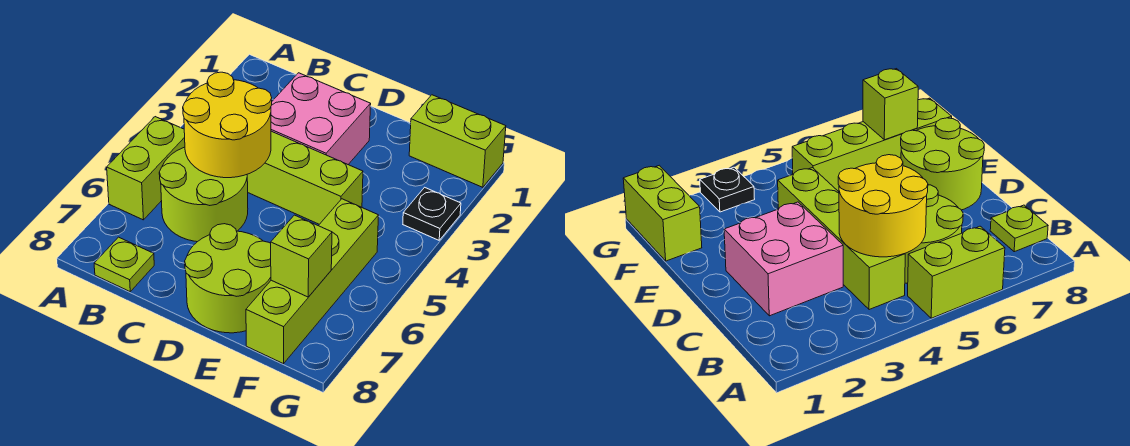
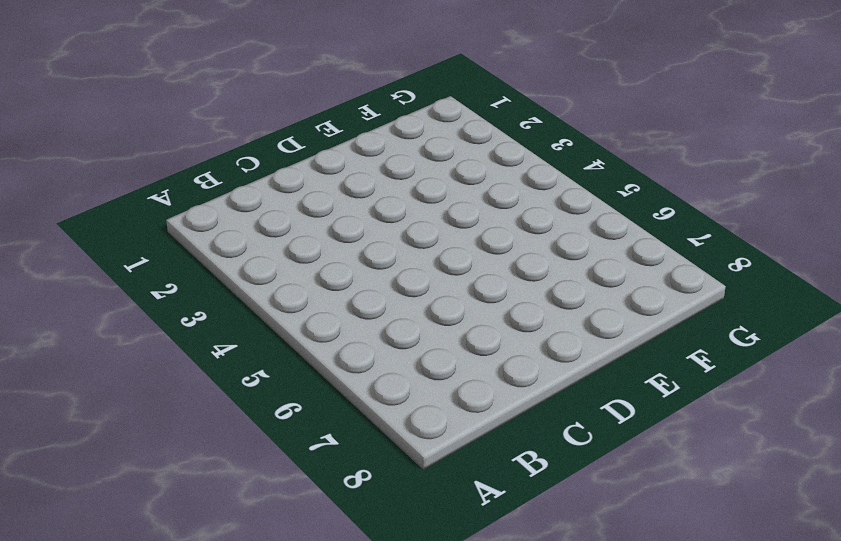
none -> lime brick A5:A6 level 1
none -> lime brick B4:E4 level 1

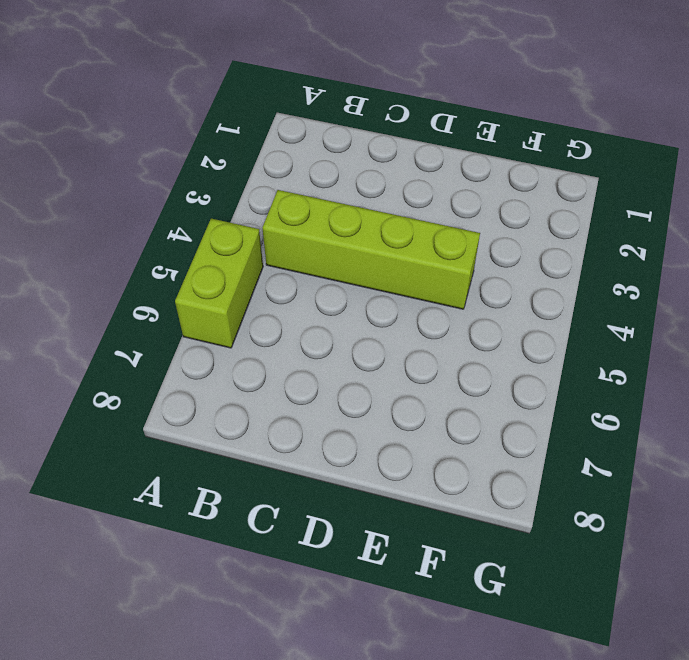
none -> lime round brick B5:C6 level 1
none -> lime plate B8 level 1

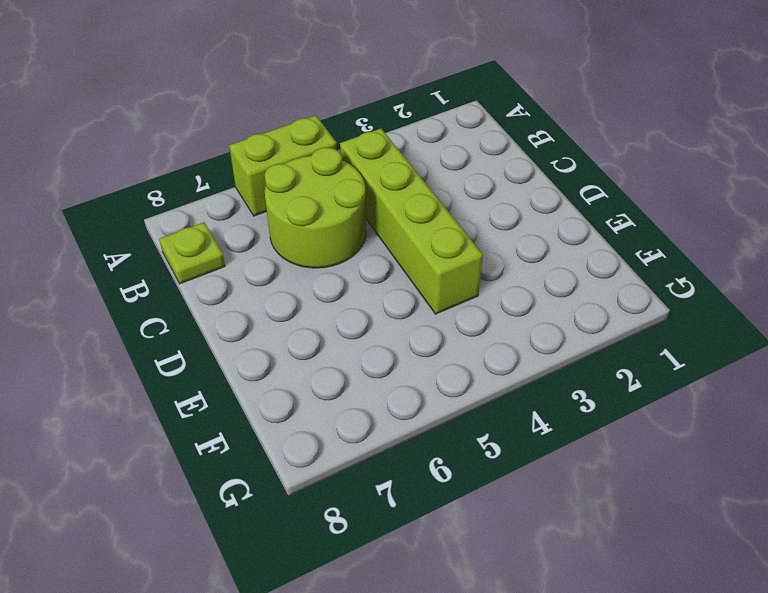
none -> pink brick C2:D3 level 1
none -> lime round brick D7:E8 level 1

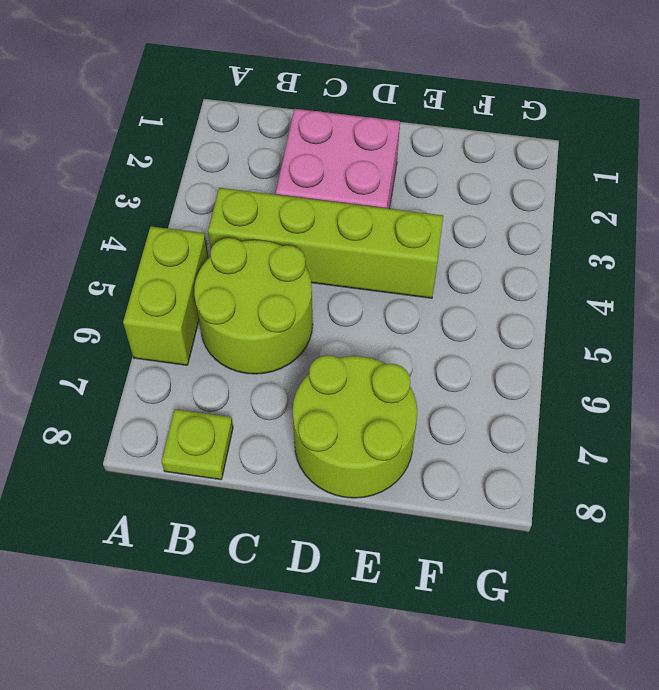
none -> lime brick F1:G1 level 1
none -> lime brick F5:F8 level 1

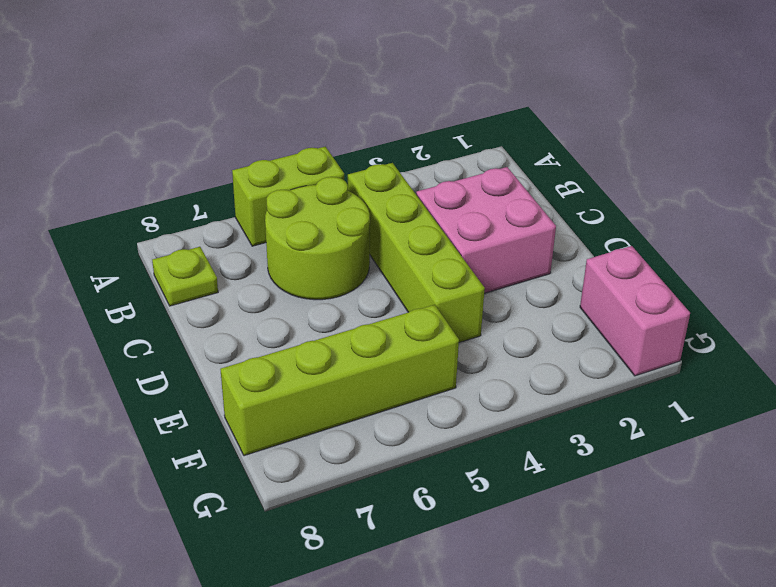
pink brick F1:G1 level 1 -> lime brick F1:G1 level 1
none -> lime round brick D7:E8 level 1
none -> black plate G3 level 1

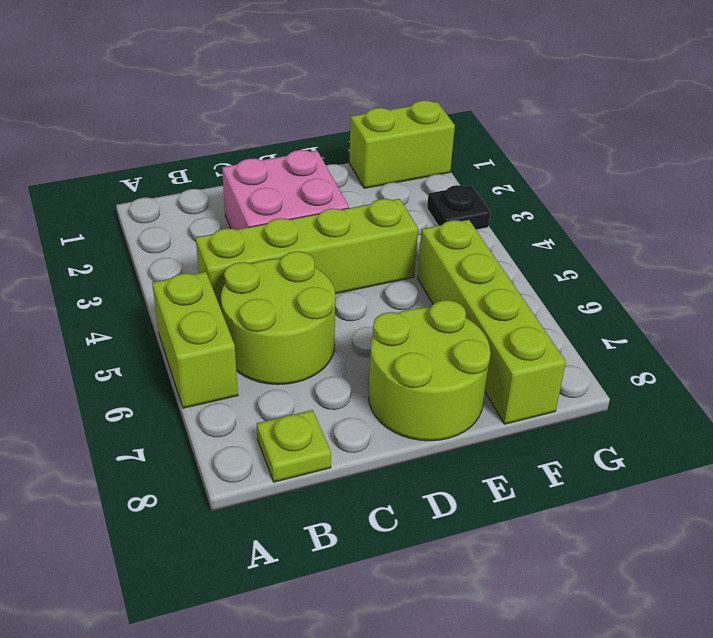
none -> yellow round brick B4:C5 level 2
none -> lime brick F7 level 2

